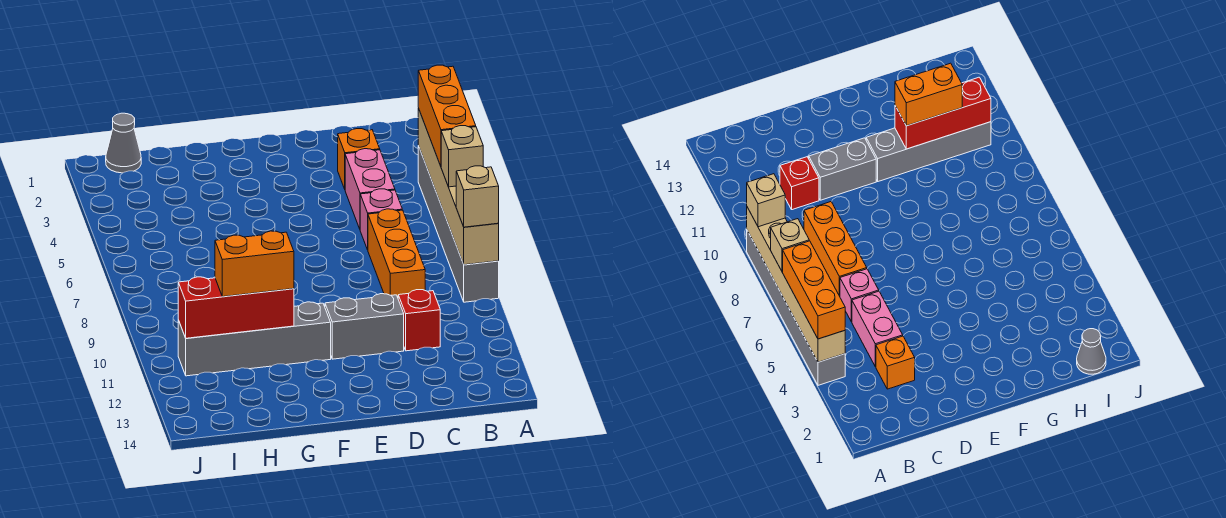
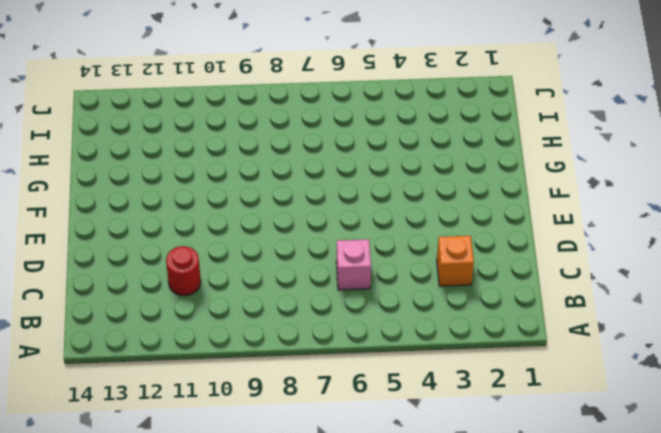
red round brick C11 level 1 -> red brick C11 level 1
none -> grey brick A4:A9 level 1
none -> pink brick C4:C5 level 1
none -> orange brick C7:C9 level 1

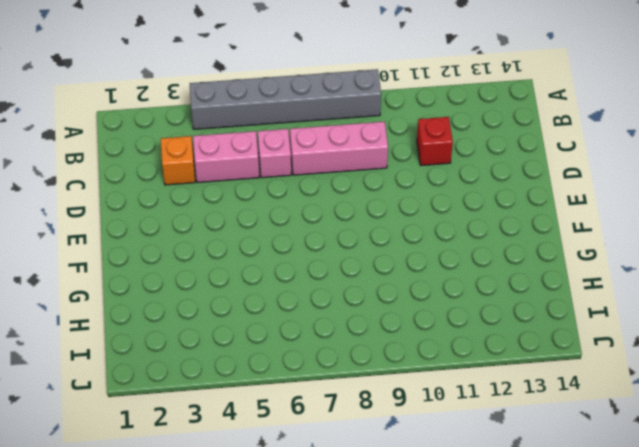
pink brick C7:C9 level 1 -> orange brick C7:C9 level 1
none -> grey brick D11:E11 level 1
none -> grey brick F11:I11 level 1
none -> grey cone I1 level 1

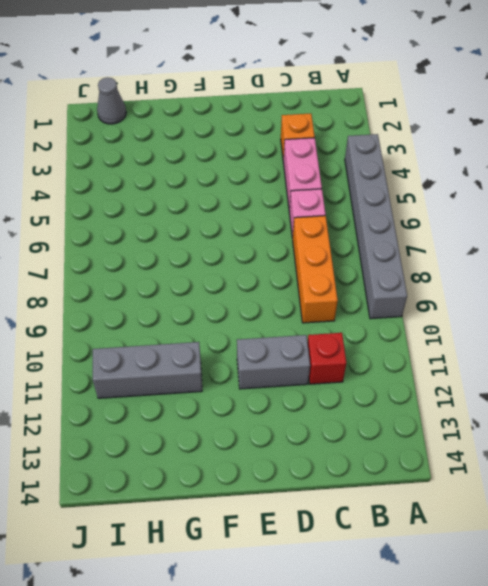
grey brick G11:I11 level 1 -> grey brick F11:I11 level 1
none -> tan brick A4:A9 level 2
none -> red brick G11:I11 level 2
none -> orange brick A4:A6 level 3

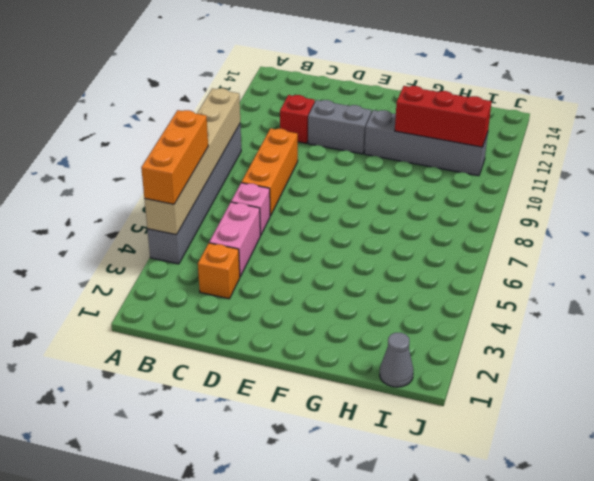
none -> tan brick A7 level 3
none -> tan brick A9 level 3
none -> orange brick G11:H11 level 3

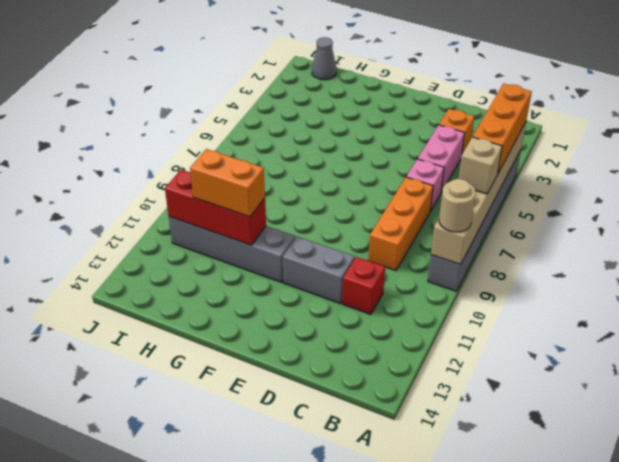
tan round brick A9 level 3 -> tan brick A9 level 3

